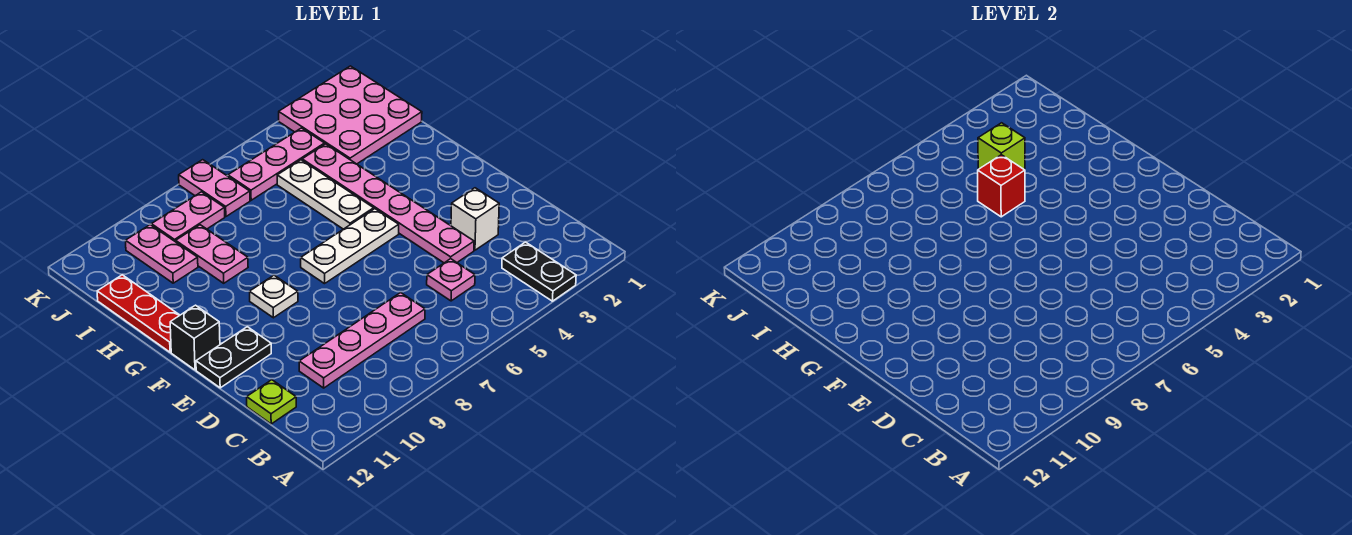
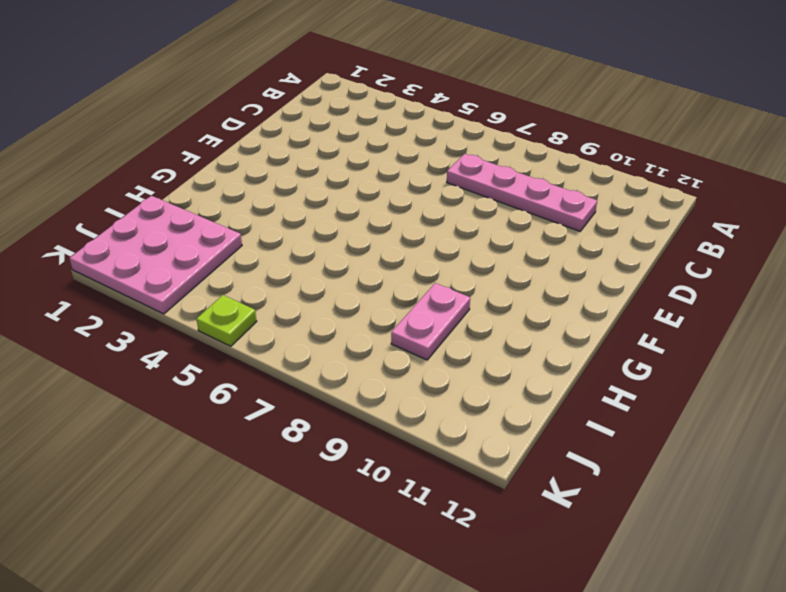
lime plate K5 level 1 -> lime plate C12 level 1
none -> black plate A3:B3 level 1
none -> pink plate C5 level 1
none -> white brick D3 level 1

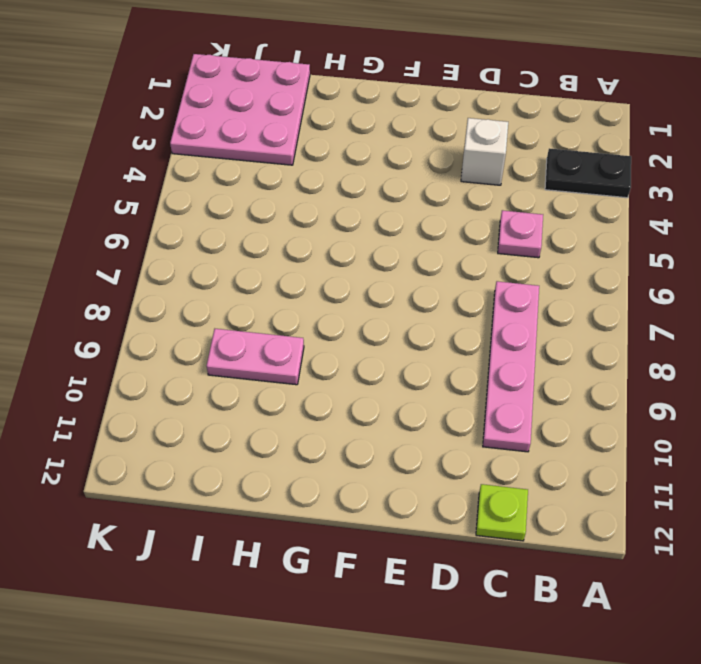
none -> pink plate D4:I4 level 1
none -> black plate E11:E12 level 1
none -> white plate F5:F7 level 1

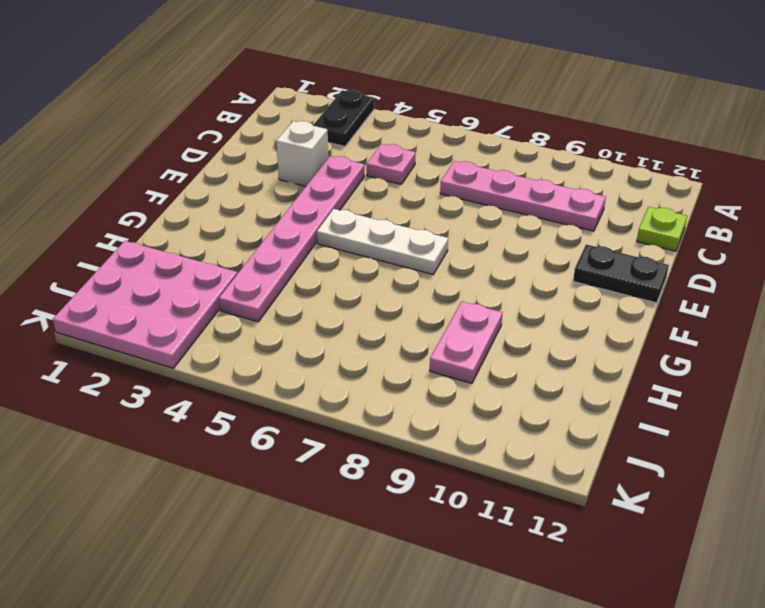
none -> white plate F9 level 1
none -> black brick F12 level 1
none -> white plate G5:I5 level 1

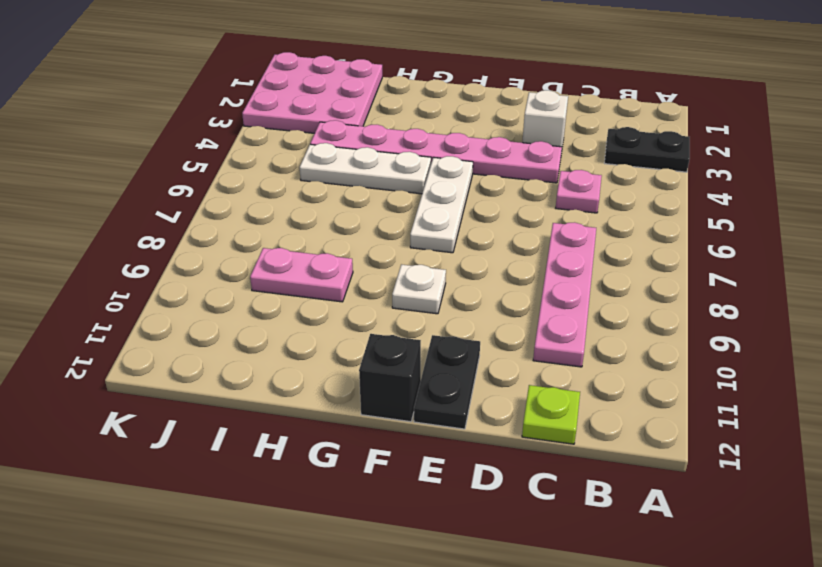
none -> red plate G12:I12 level 1
none -> pink plate I10:J10 level 1
none -> pink plate J4:J6 level 1

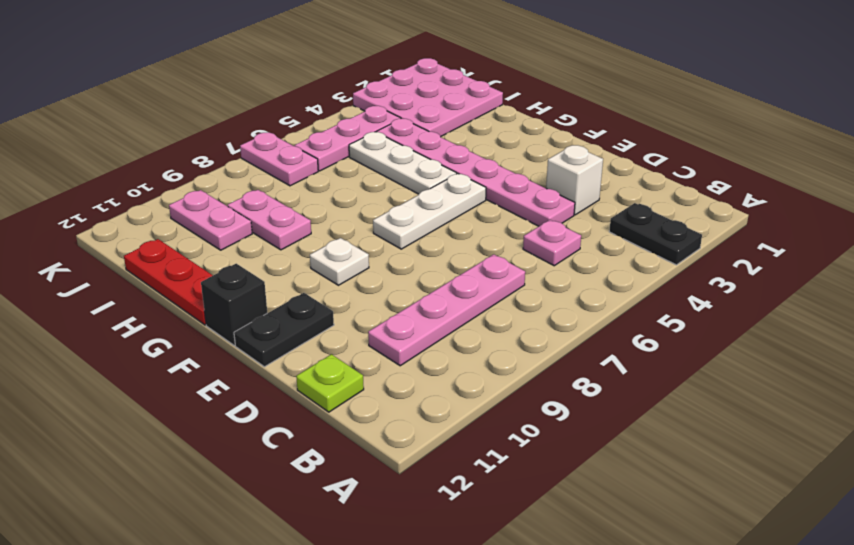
none -> pink plate J8:J9 level 1
none -> red brick H5 level 2
none -> lime brick I4 level 2

